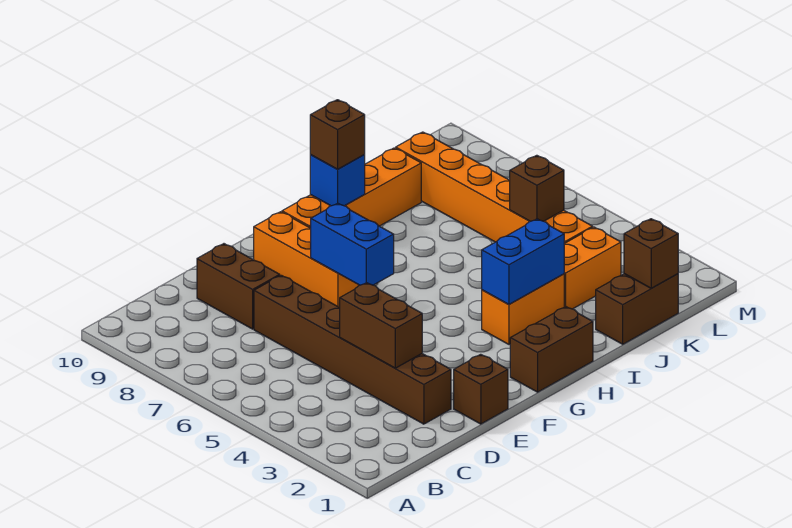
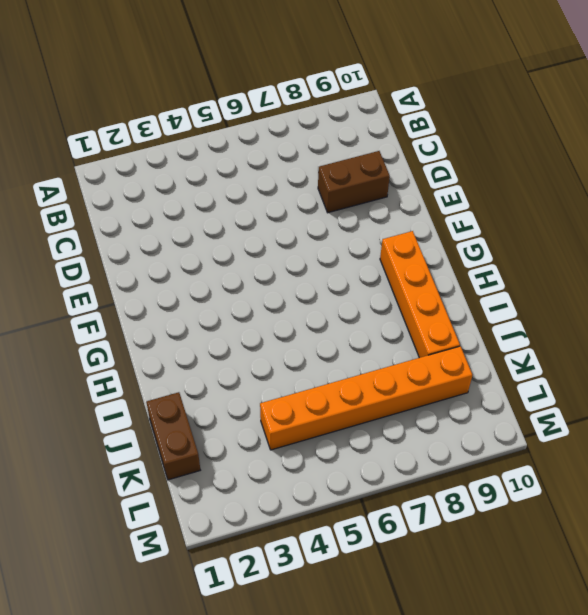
none -> brown brick D2:D7 level 1
none -> brown brick E1 level 1
none -> orange brick F7:F9 level 1

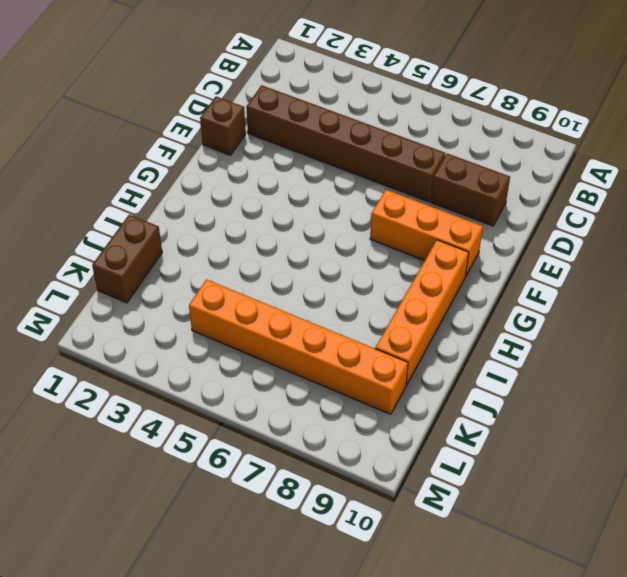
none -> brown brick G1:H1 level 1
none -> orange brick H3:I3 level 1
none -> orange brick J3:K3 level 1

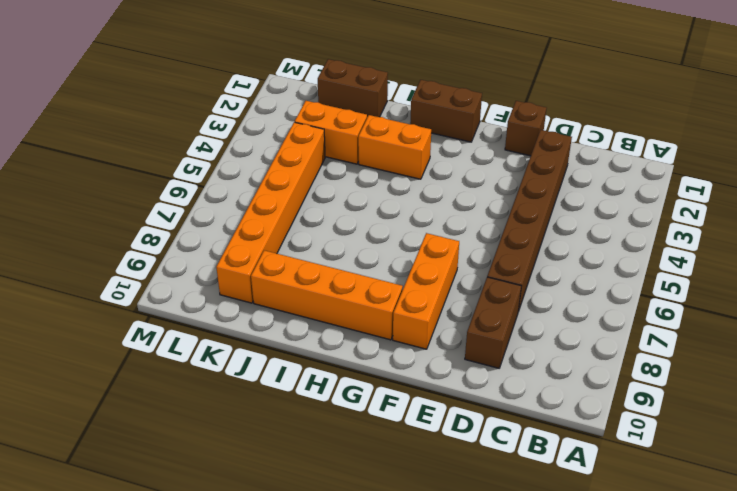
none -> brown brick D3:D4 level 2
none -> blue brick F6:F7 level 2
none -> blue brick H3:I3 level 2

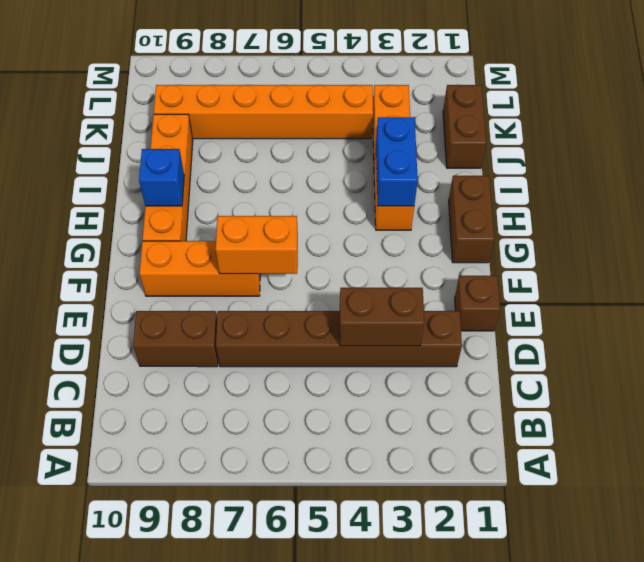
orange brick F6:F7 level 2 -> blue brick F6:F7 level 2
none -> brown brick K1 level 2
none -> brown brick K5 level 2
none -> brown brick H9 level 3

